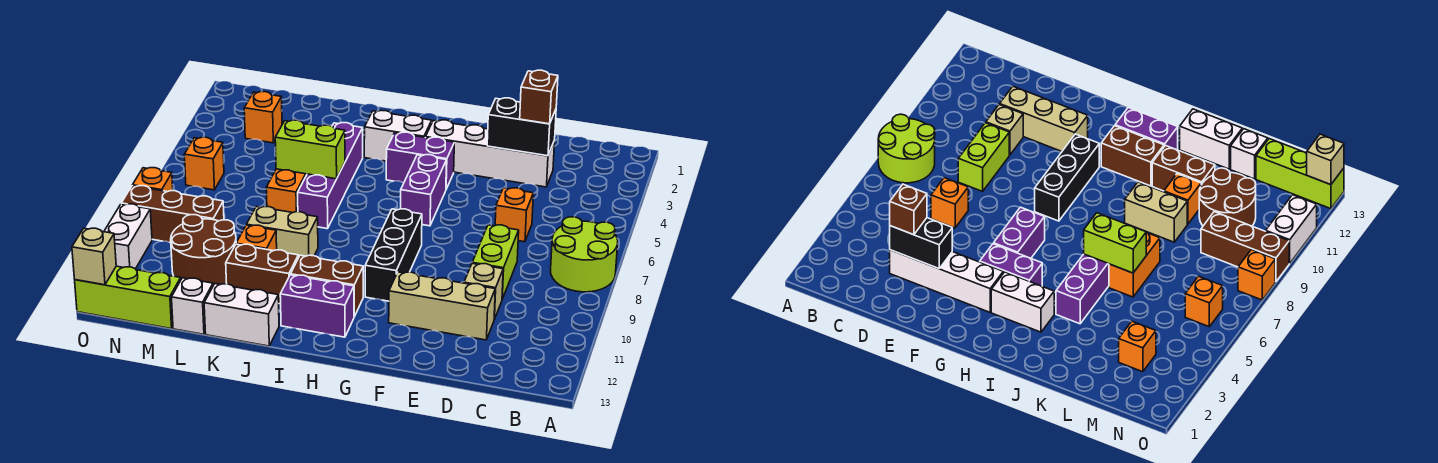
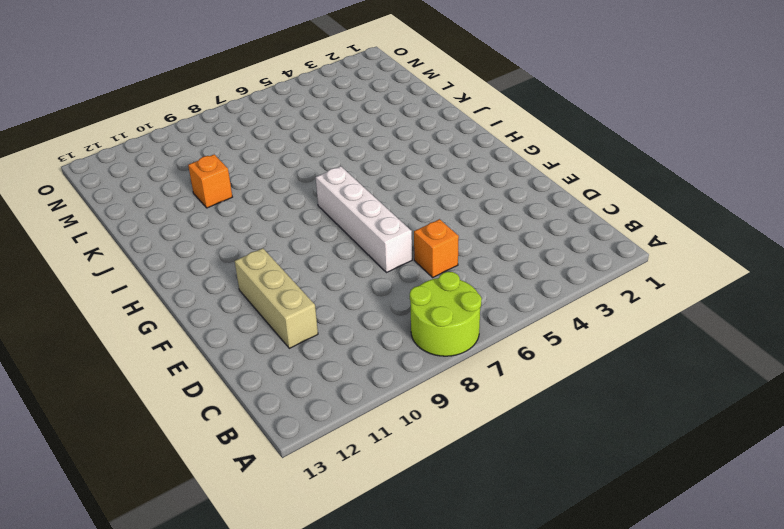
white brick E7:H7 level 1 -> white brick D3:G3 level 1
none -> lime brick D8:D9 level 1
none -> tan brick D10 level 1
none -> purple brick G4:H4 level 1
none -> purple brick G5:G6 level 1

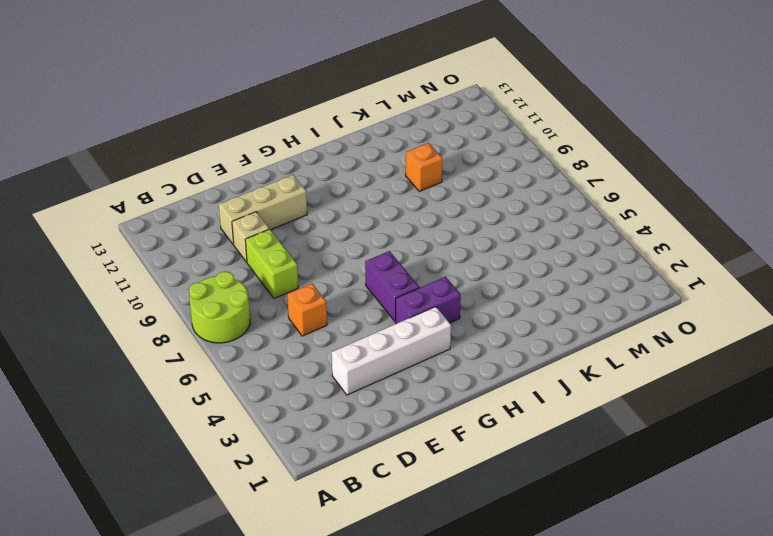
none -> black brick G8:G10 level 1
none -> white brick H3:I3 level 1
none -> brown brick H11:I11 level 1
none -> purple brick H12:I12 level 1

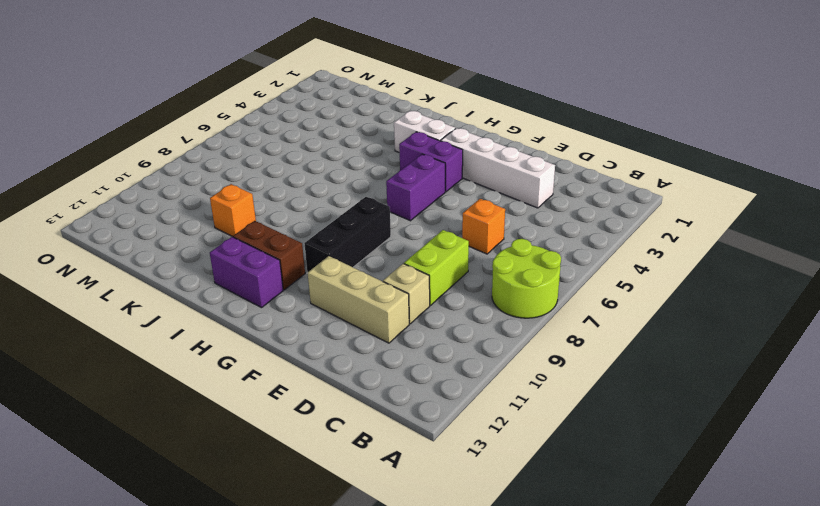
none -> purple brick J4:J7 level 1
none -> tan brick J9:K9 level 1
none -> brown brick J11:K11 level 1
none -> white brick J13:K13 level 1

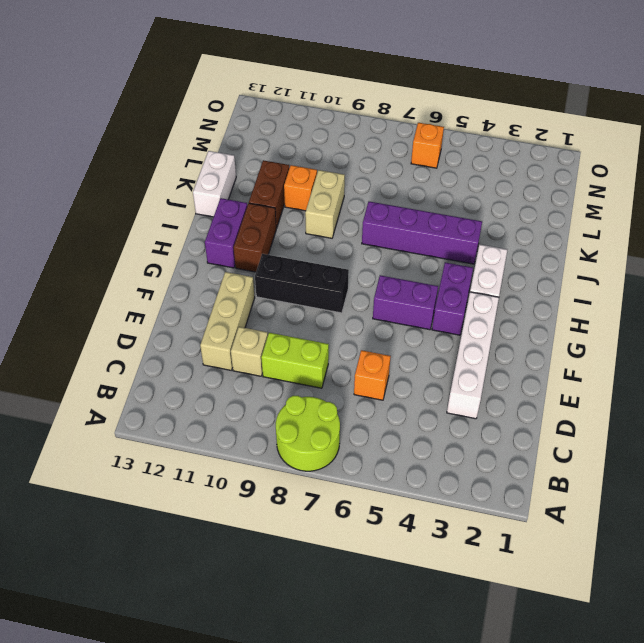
none -> orange brick K6:K7 level 1
none -> brown round brick L10:M11 level 1
none -> white brick L13 level 1
none -> orange brick M3 level 1

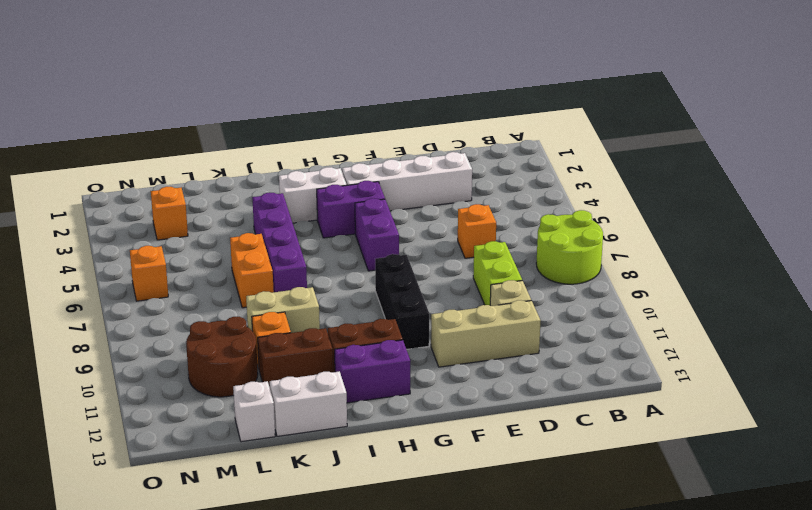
none -> brown brick M9:O9 level 1
none -> lime brick M13:O13 level 1
none -> orange brick O8 level 1
none -> white brick O10:O11 level 1

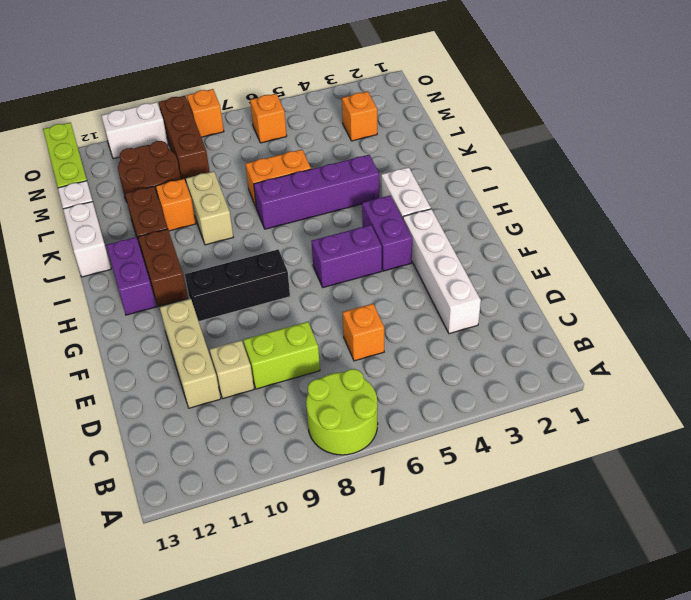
none -> black brick D3:E3 level 2
none -> lime brick J6:K6 level 2
none -> tan brick O13 level 2
none -> brown brick D3 level 3

